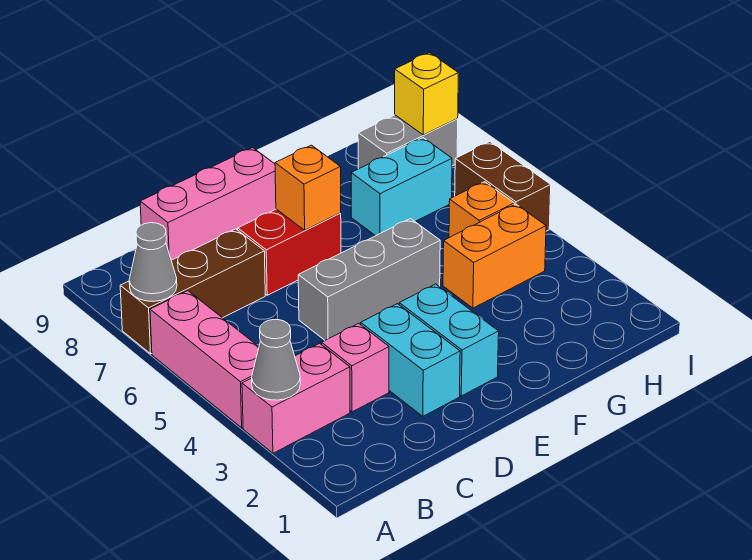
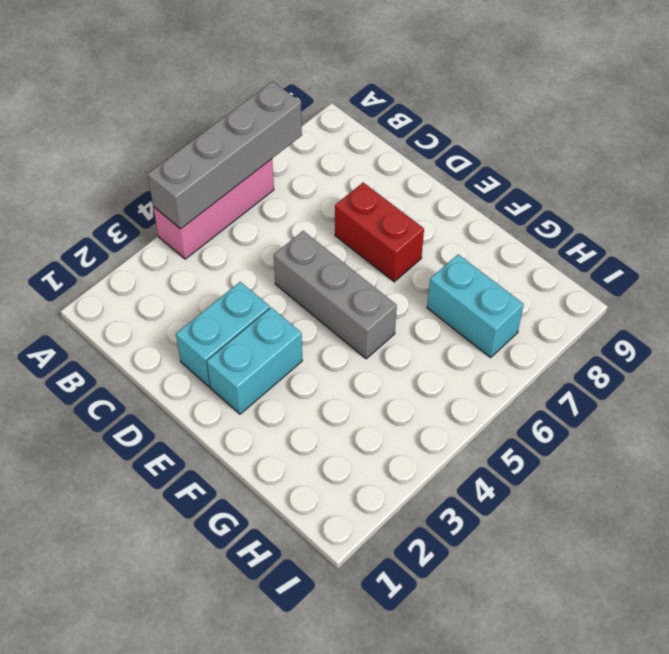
grey brick A4:A7 level 2 -> grey cone A7 level 2
none -> pink brick A3:B3 level 1
none -> brown brick A7:C7 level 1
none -> pink brick C3 level 1

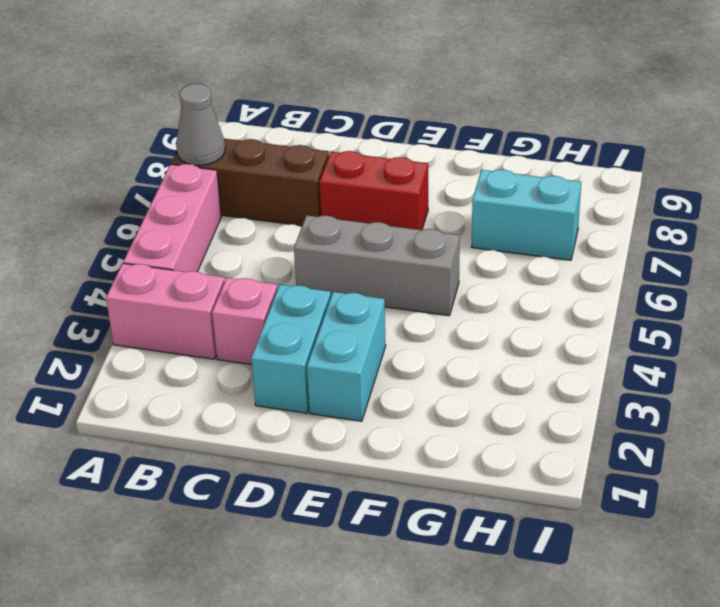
none -> pink brick C9:E9 level 1
none -> orange brick G4:H4 level 1
none -> orange brick H5 level 1

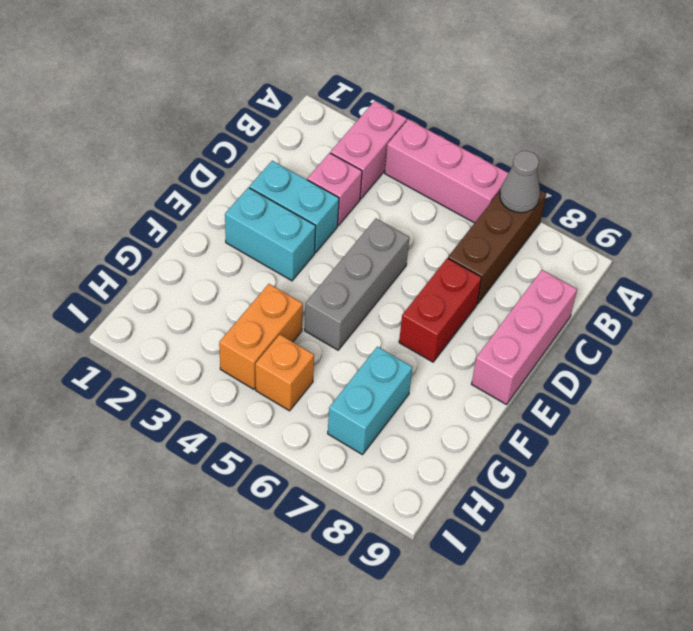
none -> grey brick H8:I8 level 1
none -> brown brick I5:I6 level 1
none -> grey cone A3 level 2

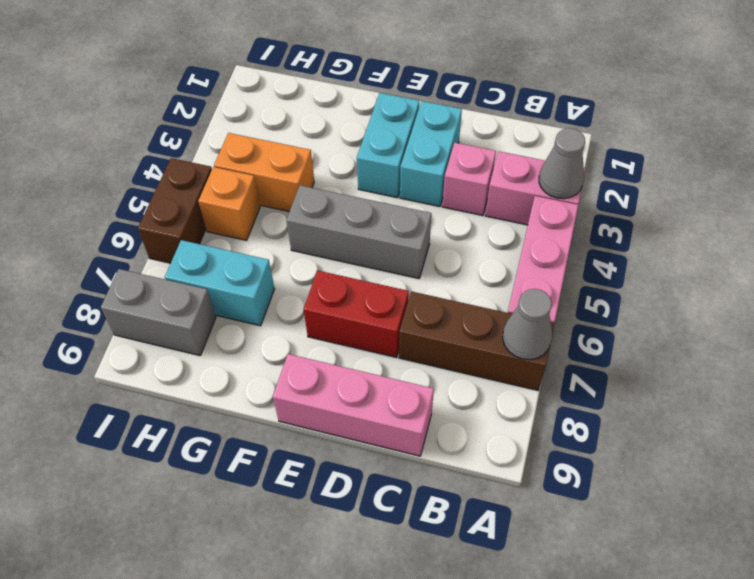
none -> orange brick E7 level 2
none -> yellow brick I8 level 2

